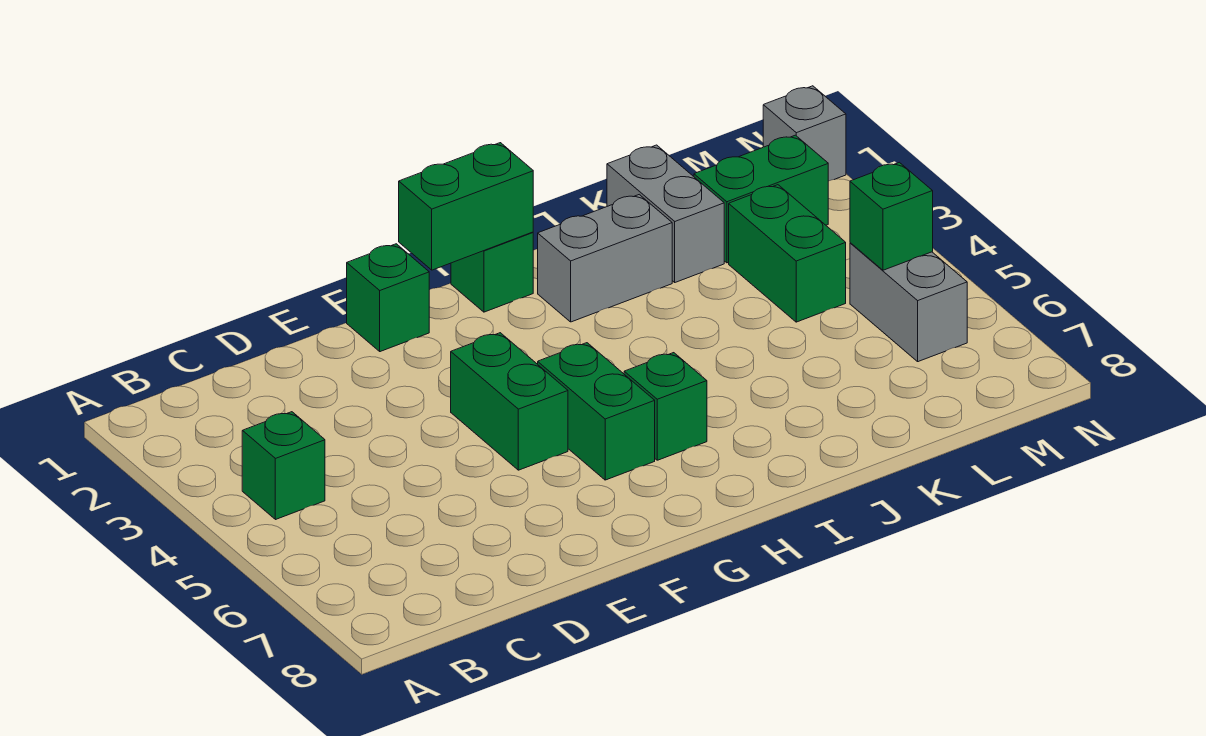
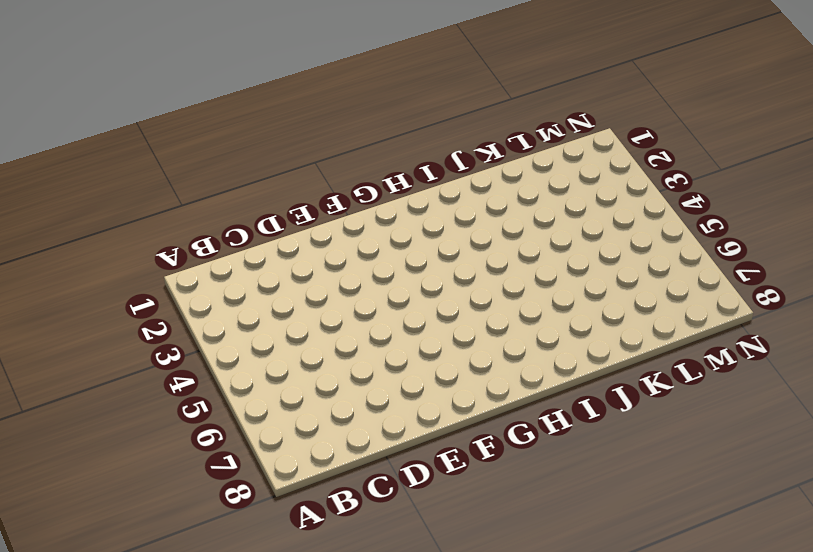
none -> green brick B4 level 1
none -> green brick F1 level 1
none -> green brick F4:F5 level 1

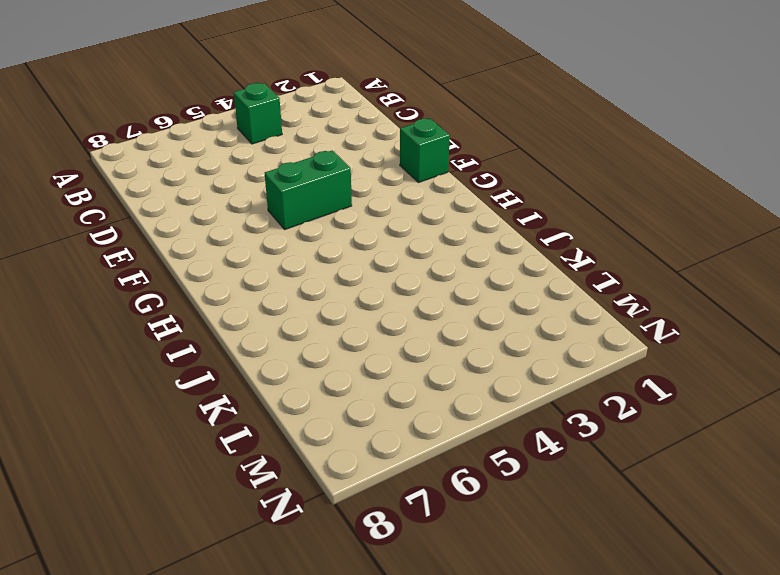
none -> green brick G5:G6 level 1
none -> green brick H1 level 1
none -> green brick H6 level 1

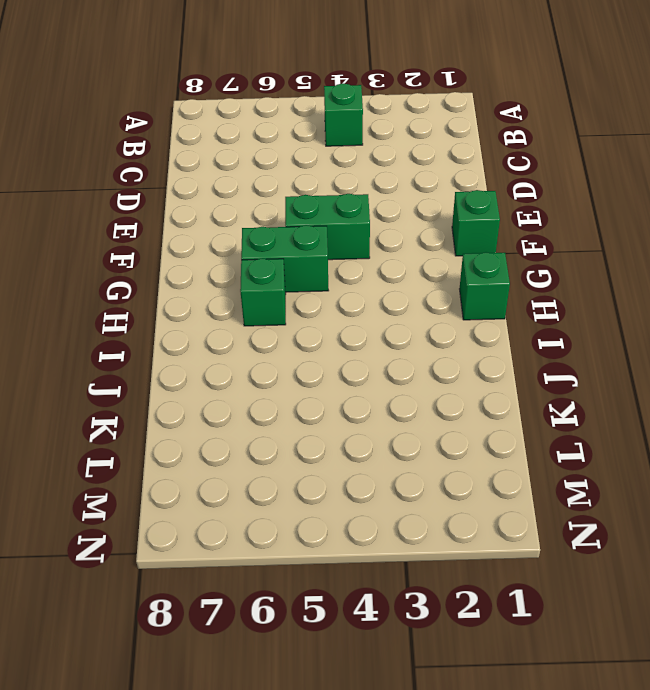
none -> grey brick I2:J2 level 1
none -> grey brick K1:K2 level 1
none -> green brick L2:M2 level 1

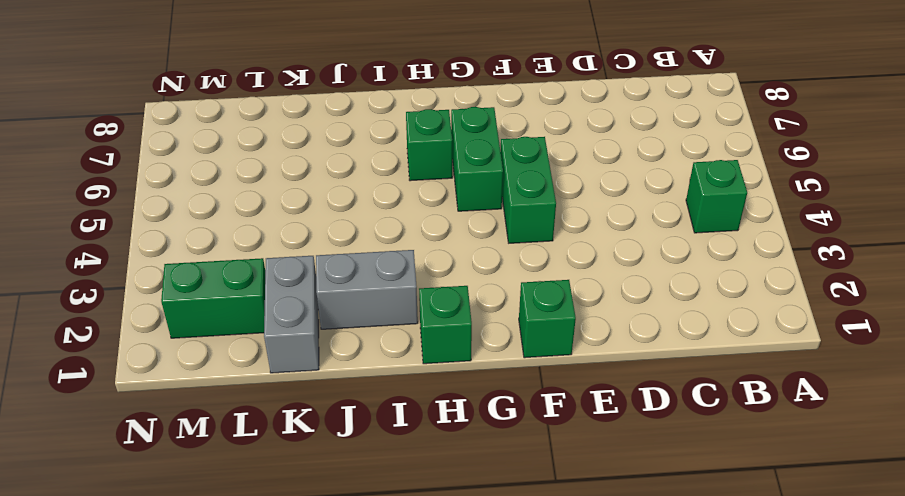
none -> green brick L3:L4 level 1
none -> grey brick M5:M6 level 1
none -> grey brick N1 level 1

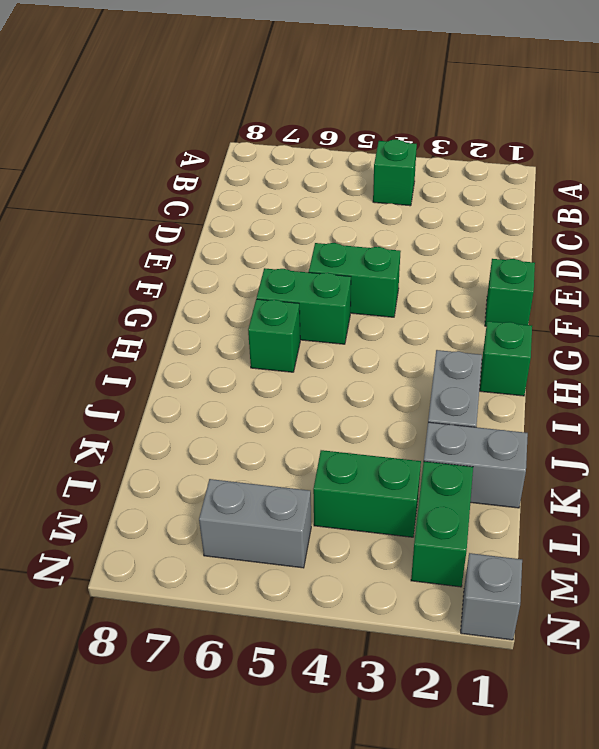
none -> green brick G1:H1 level 2
none -> green brick M5 level 2

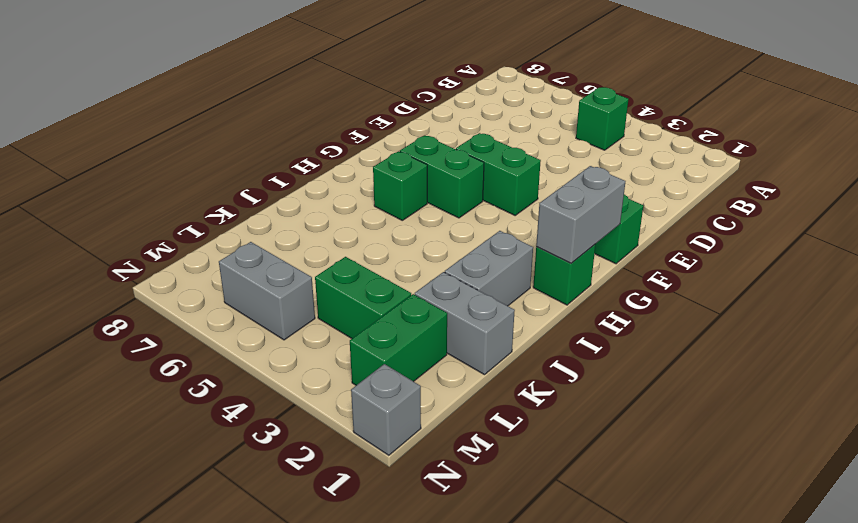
grey brick G1:H1 level 2 -> green brick G1:H1 level 2
none -> green brick M5 level 2

